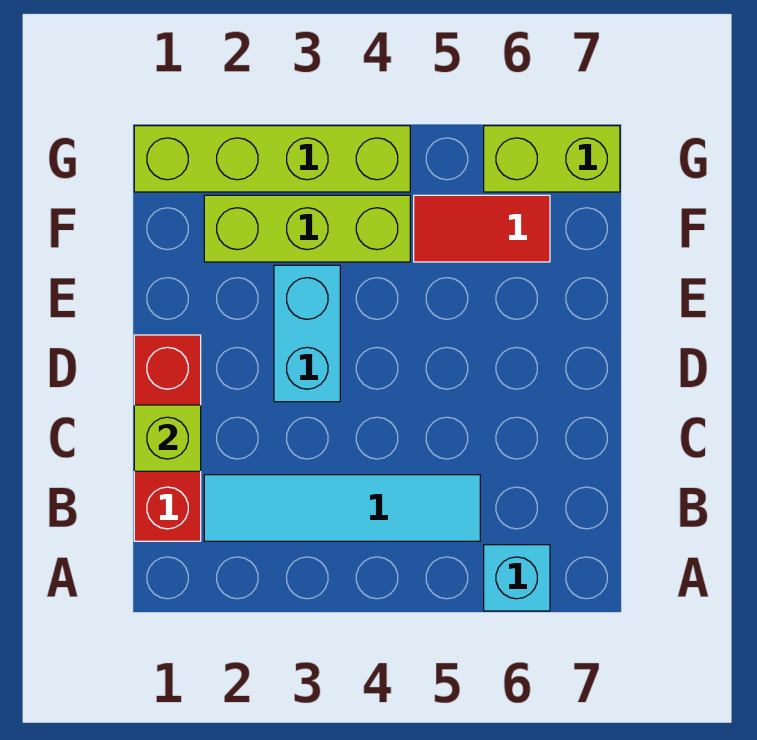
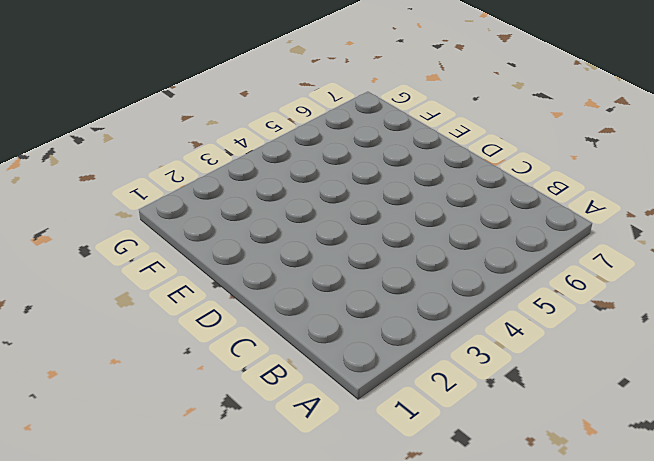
none -> cyan brick A6 level 1
none -> red brick B1:D1 level 1

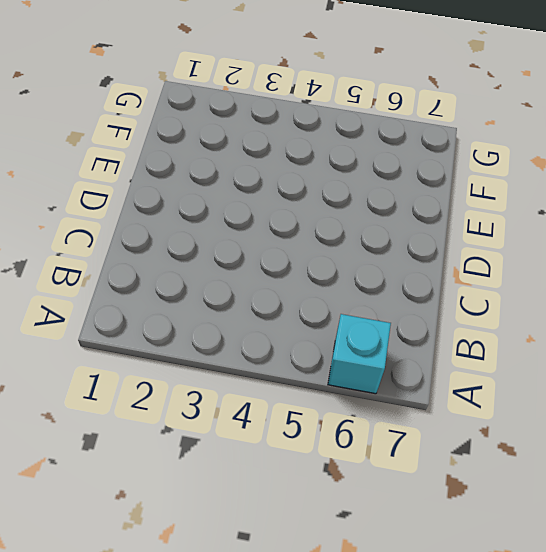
none -> red brick B1:D1 level 1
none -> cyan tile B2:B5 level 1

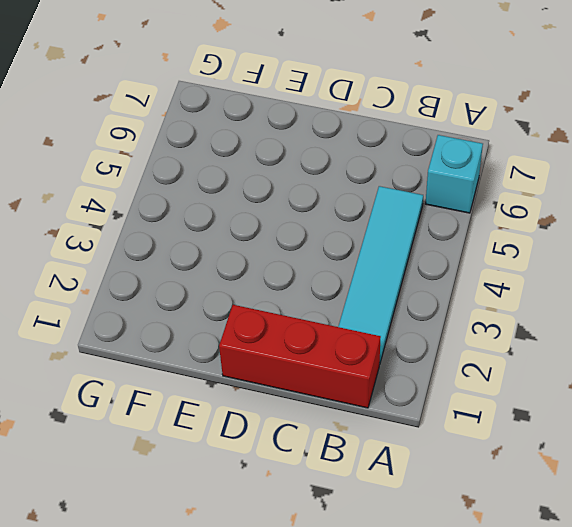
none -> cyan brick D3:E3 level 1
none -> lime brick F2:F4 level 1

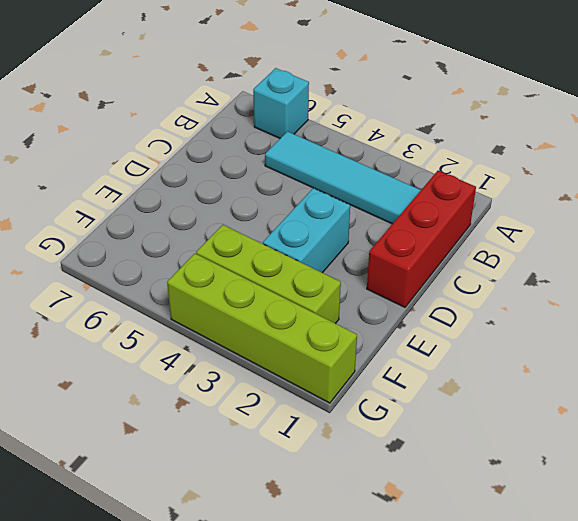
none -> red tile F5:F6 level 1
none -> lime brick G6:G7 level 1

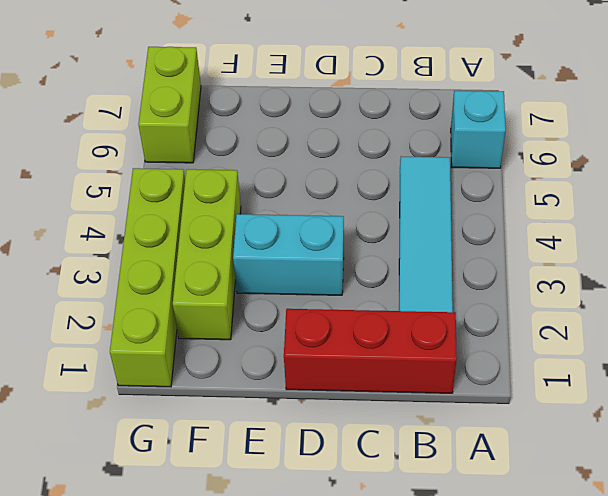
none -> red tile F5:F6 level 1
none -> lime brick C1 level 2

